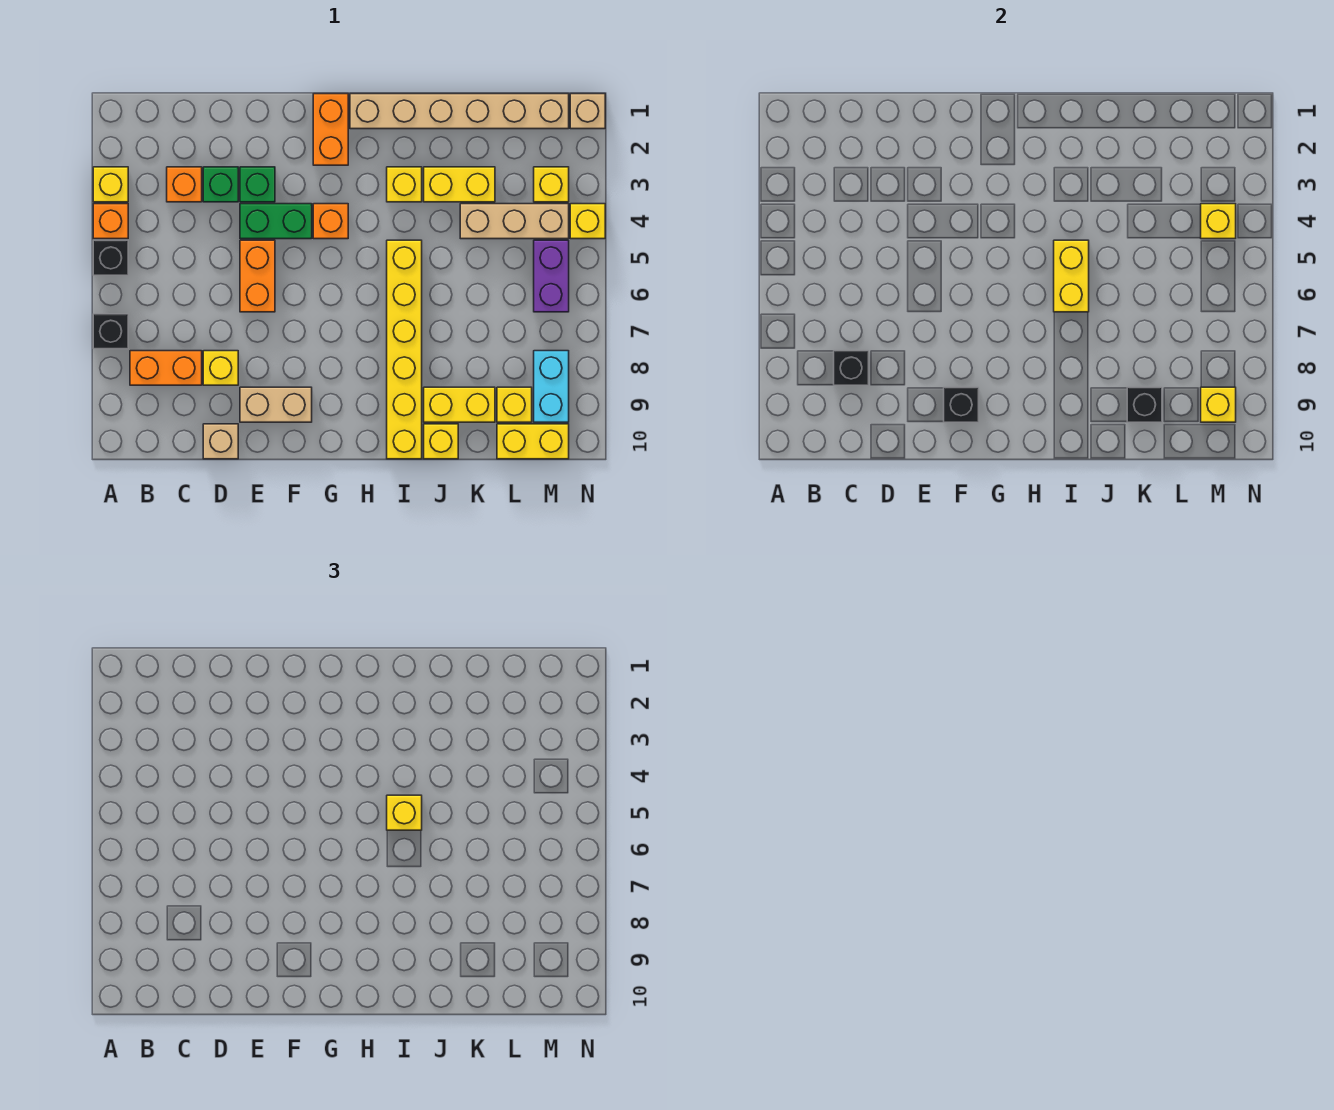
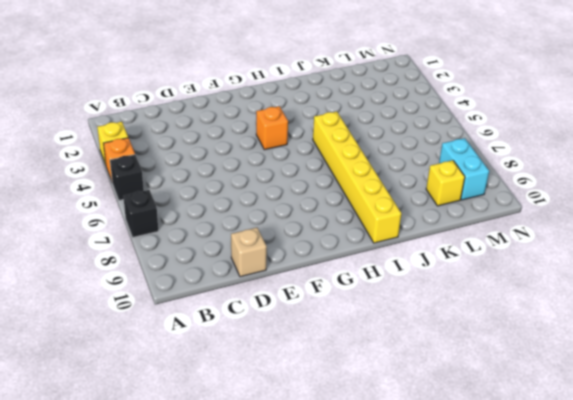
none -> orange brick B8:C8 level 1
none -> orange brick C3 level 1
none -> green brick D3 level 1
none -> yellow brick D8 level 1

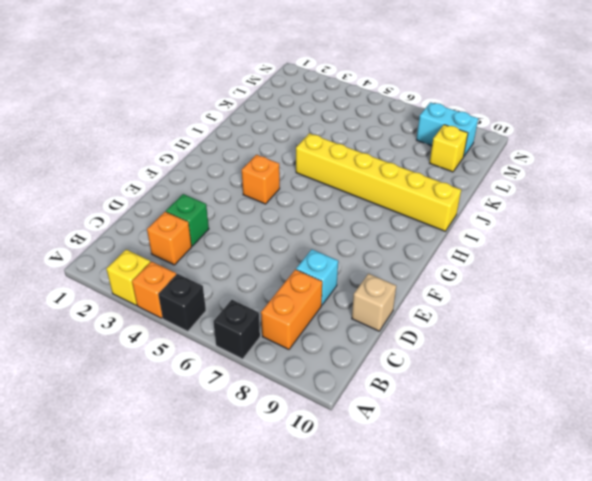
cyan brick D8 level 1 -> yellow brick D8 level 1
none -> green brick E3 level 1
none -> green brick E4:F4 level 1
none -> orange brick E5:E6 level 1
none -> tan brick E9:F9 level 1

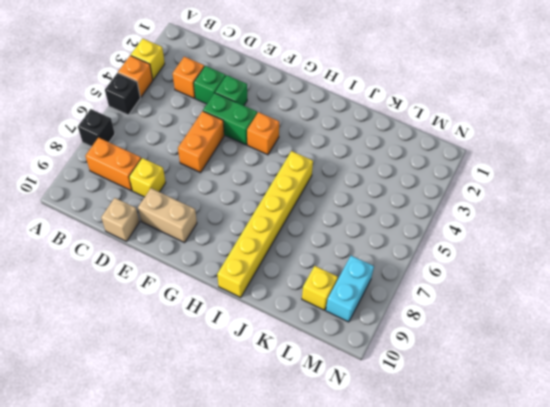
none -> orange brick G1:G2 level 1
none -> tan brick H1:M1 level 1
none -> yellow brick I3 level 1
none -> yellow brick J3:K3 level 1

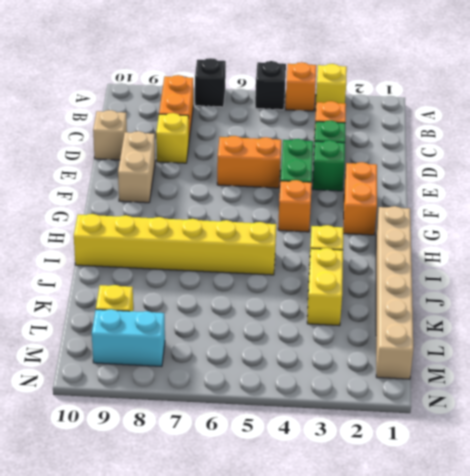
orange brick F2:G2 level 1 -> orange brick G1:G2 level 1
none -> yellow brick J9:K9 level 1
none -> yellow brick J10 level 1
none -> tan brick K4:M4 level 1
none -> yellow brick L10:M10 level 1

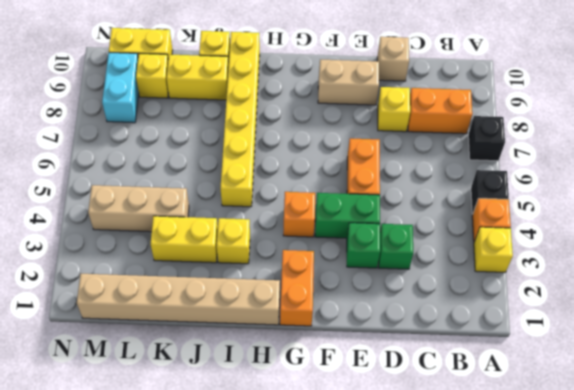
none -> orange brick C3 level 1
none -> yellow brick M3 level 1
none -> purple brick M5:M6 level 1
none -> tan brick N1 level 1

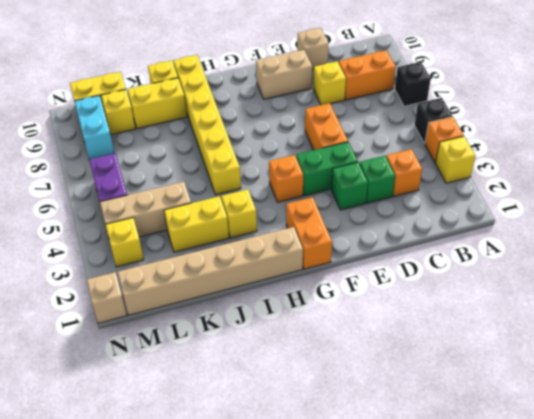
none -> yellow brick N4 level 1
none -> black brick C8 level 2
none -> black brick F9 level 2
none -> yellow brick I5:I6 level 2

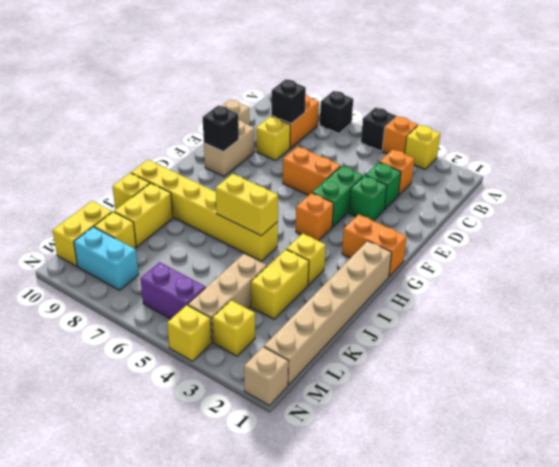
none -> black brick K9 level 2
none -> yellow brick M4 level 2
none -> yellow brick M9 level 2
none -> yellow brick I5 level 3

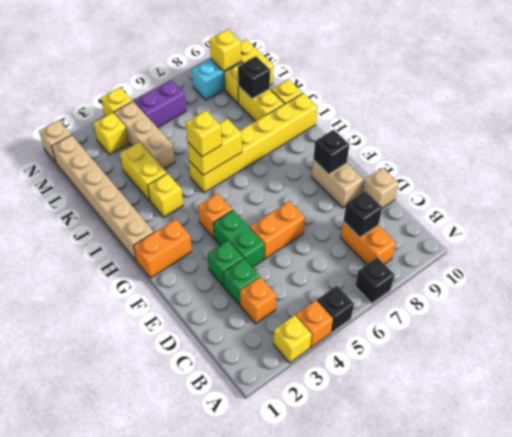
none -> yellow brick D8 level 1
none -> yellow brick M4 level 2

